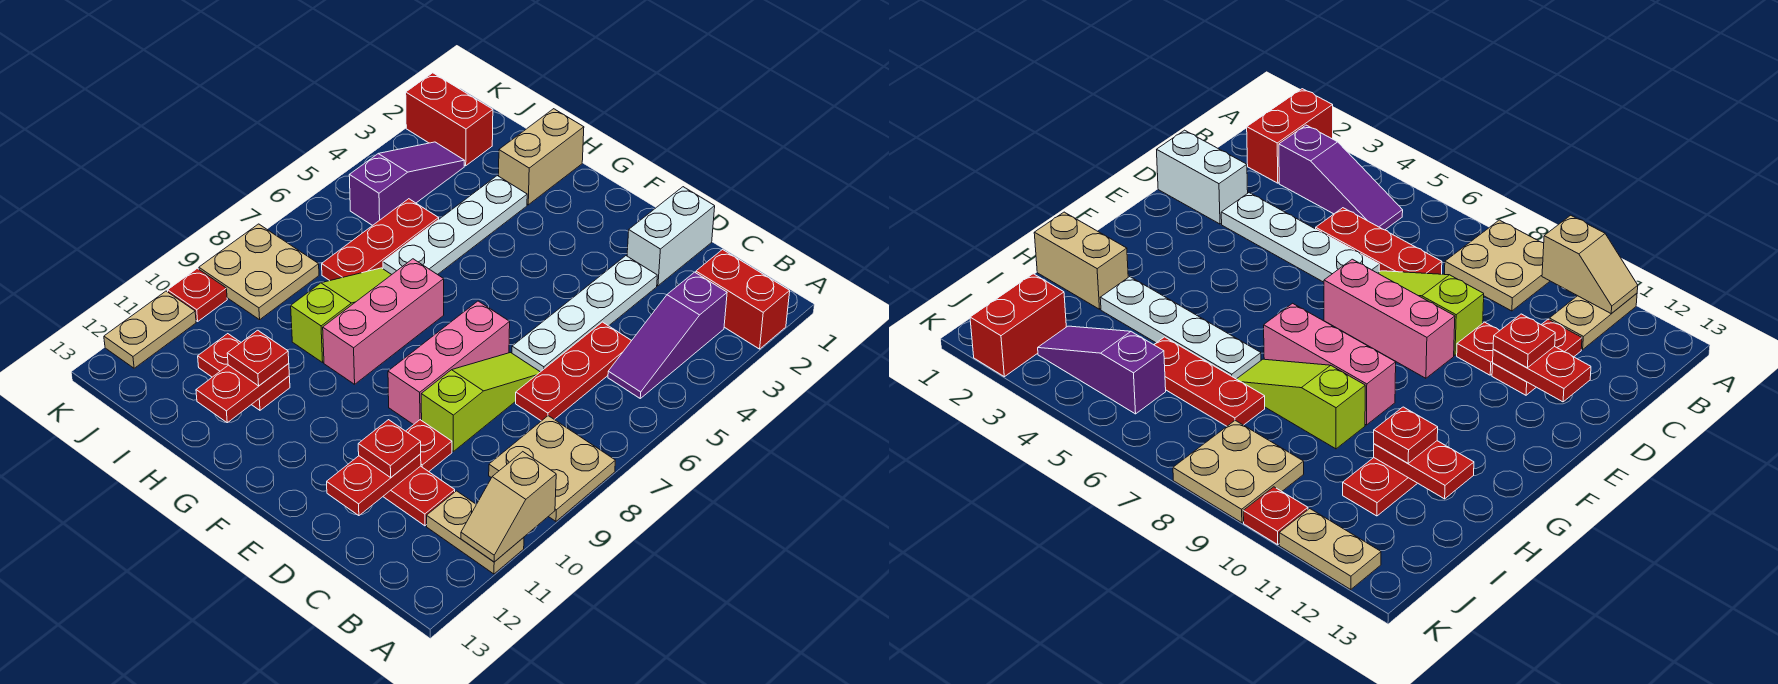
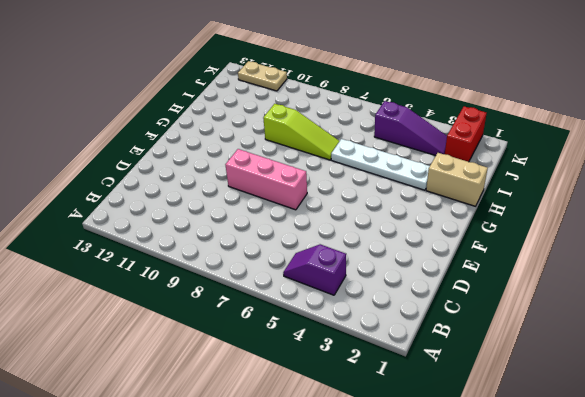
purple slope B4:B5 level 1 top 4 -> purple slope B3:B5 level 1 top 3
none -> red brick A2:B2 level 1
none -> tan plate A8:B9 level 1
none -> tan plate A11:B11 level 1

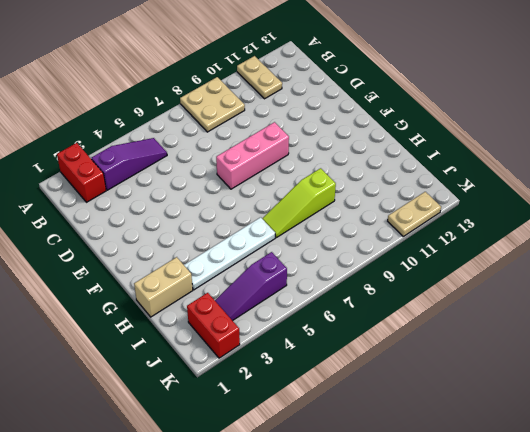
none -> red plate C5:C7 level 1
none -> red plate C11:D11 level 1
none -> white brick D1:D2 level 1

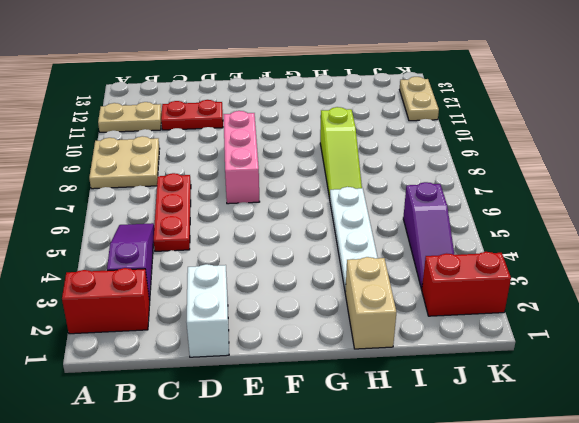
none -> white plate D3:D6 level 1
none -> lime slope D7:D9 level 1 top 9
none -> red plate D10 level 1

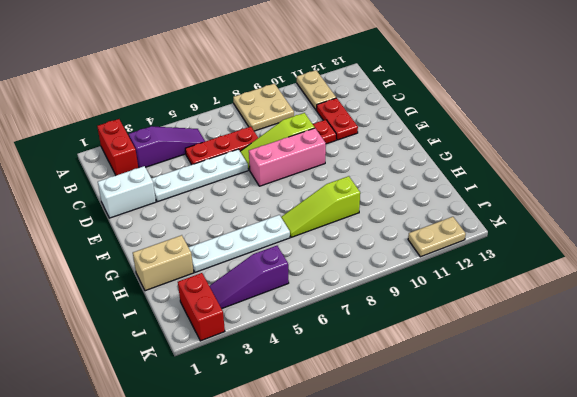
none -> pink brick G7:G9 level 1
none -> red plate H11:I11 level 1
none -> red plate I5:I7 level 1

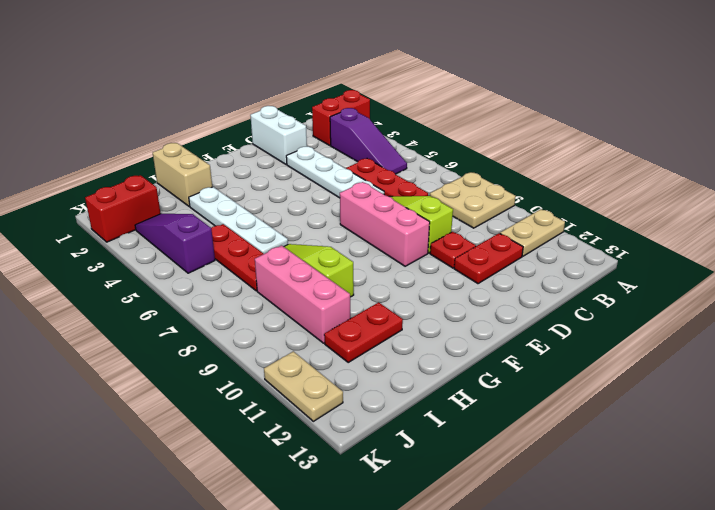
pink brick I8:I10 level 1 -> pink brick G7:G9 level 1
none -> tan plate J8:K9 level 1
none -> red plate K10 level 1
none -> tan slope A10:A11 level 2 top 10

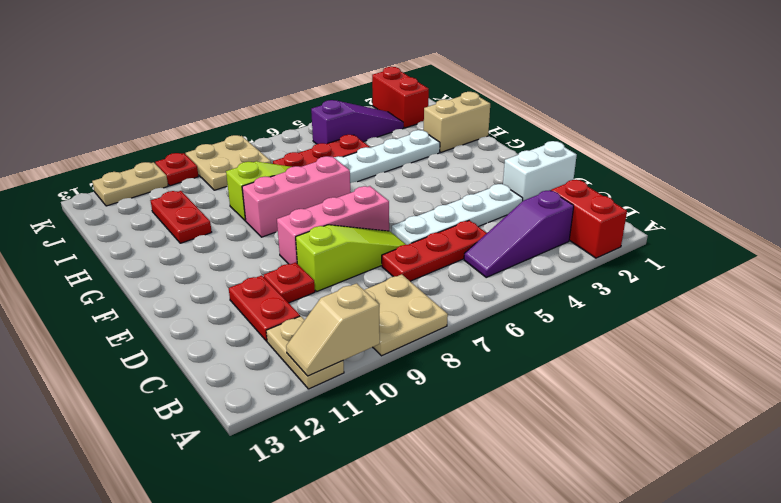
none -> red plate D11:D12 level 2
none -> red plate H11:H12 level 2
none -> red plate D11 level 3

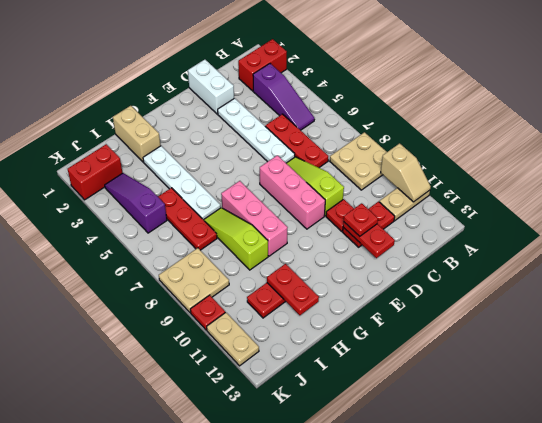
none -> red plate H11 level 3

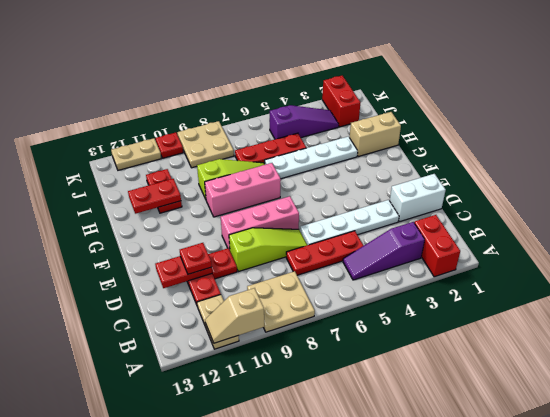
none -> red plate H11 level 3

